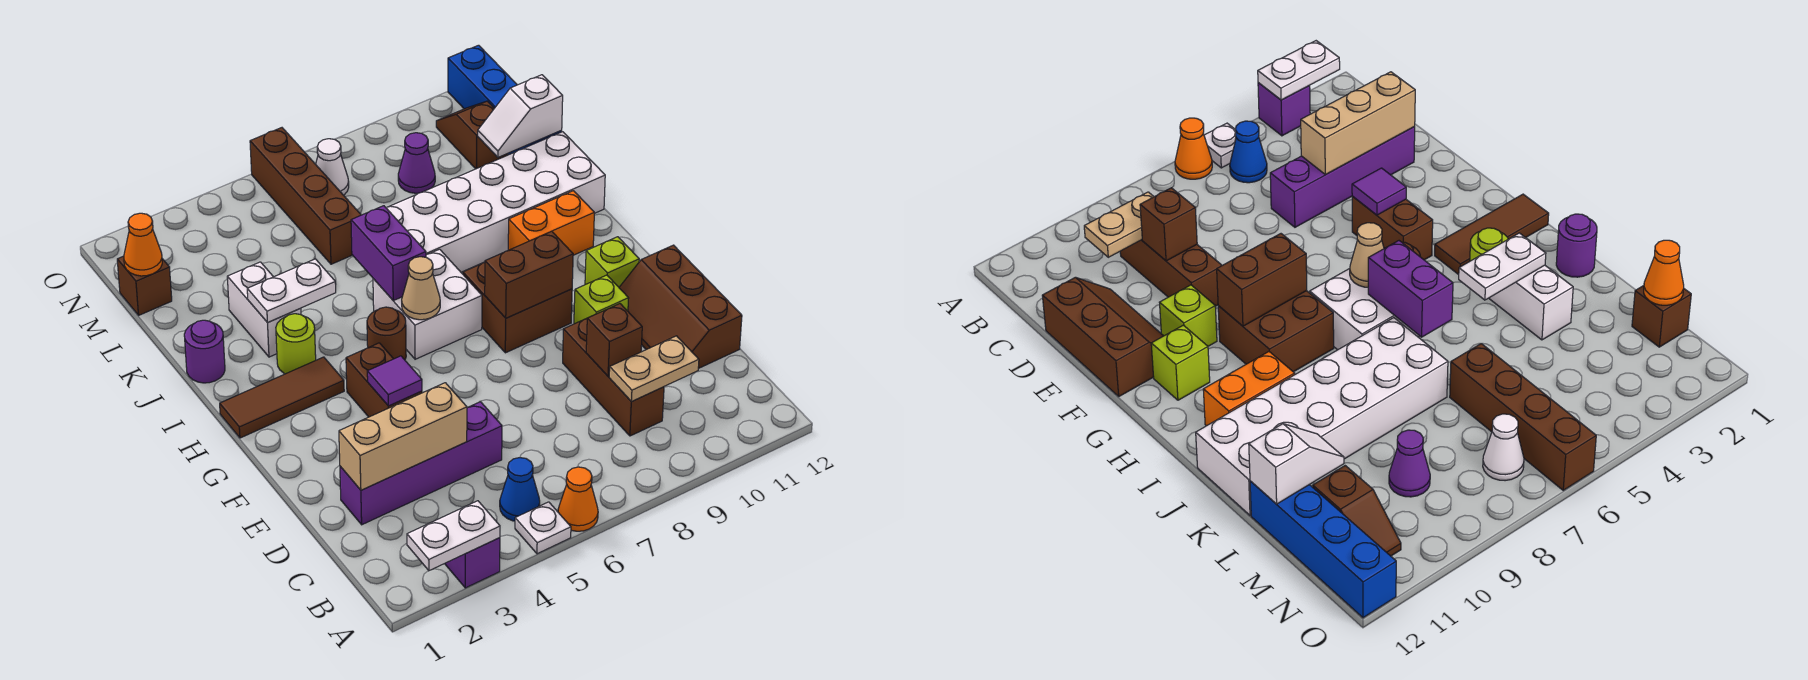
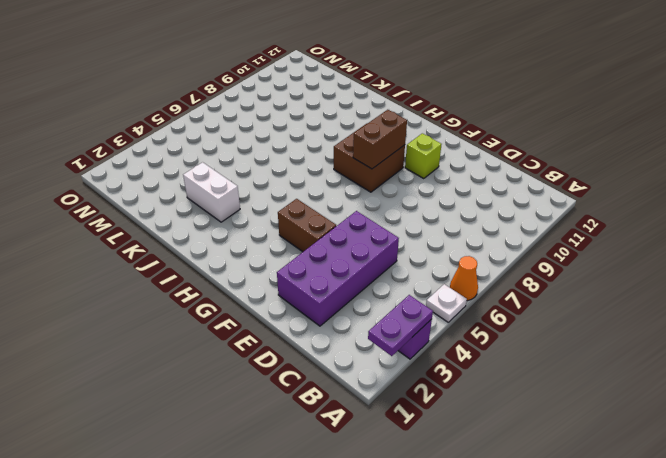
purple plate A2:A3 level 2 -> white plate A2:A3 level 2
purple brick D2:E5 level 1 -> purple brick D2:D5 level 1
none -> blue cone B5 level 1
none -> brown brick C9:E9 level 1
none -> brown slope D11:F12 level 1 top 12
none -> lime brick G11 level 1

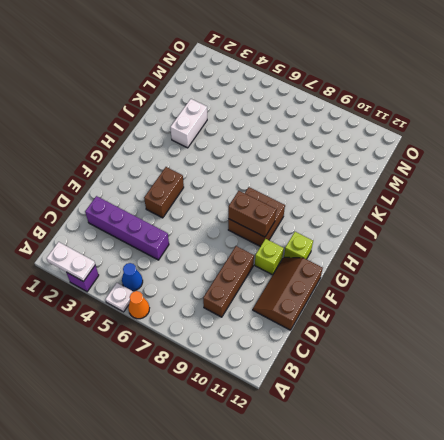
none -> brown tile H1:H3 level 1
none -> brown round brick H5 level 1
none -> white brick H6:I7 level 1
none -> lime round brick I3 level 1

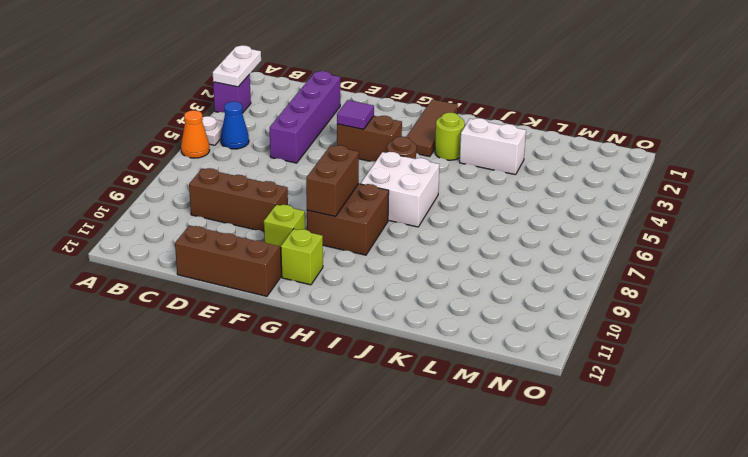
none -> orange brick I10:I11 level 1
none -> purple round brick J1 level 1
none -> white brick J7:K12 level 1
none -> brown brick L6:O6 level 1

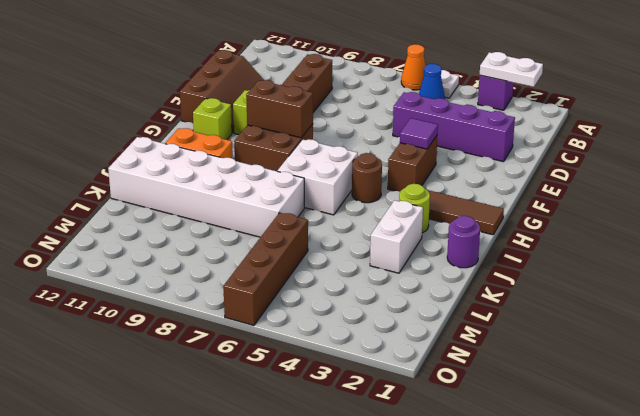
none -> blue brick L12:O12 level 1
none -> brown brick M1 level 1
none -> purple cone M9 level 1
none -> brown slope M11:N11 level 1 top M

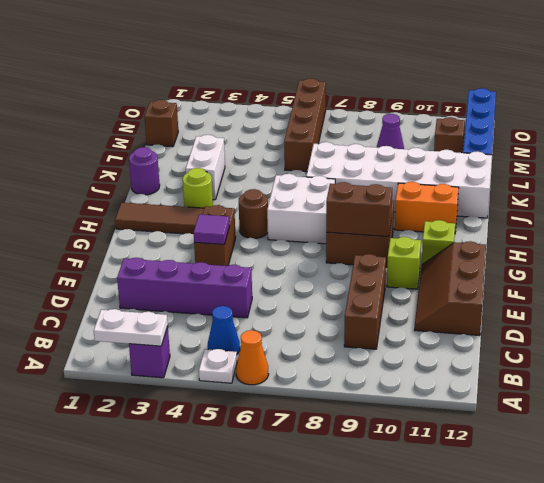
none -> white cone N7 level 1
none -> tan plate C9:C10 level 2
none -> tan brick D2:D4 level 2
none -> brown brick D9 level 2

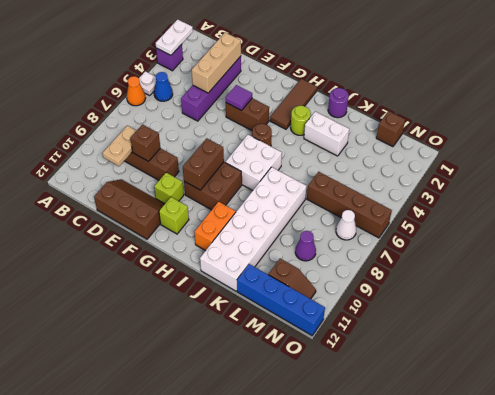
none -> tan cone H6 level 2
none -> purple brick I6:J6 level 2
none -> white plate J3:J4 level 2
none -> white slope L11:L12 level 2 top 12

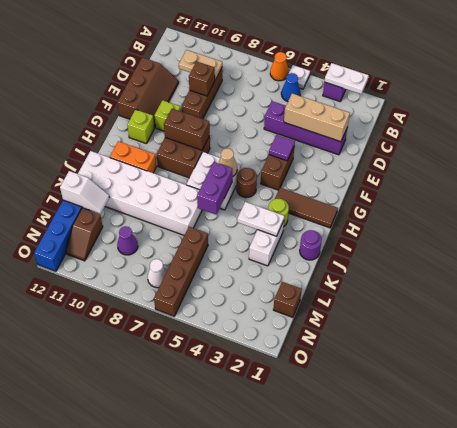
none -> orange cone M1 level 2

